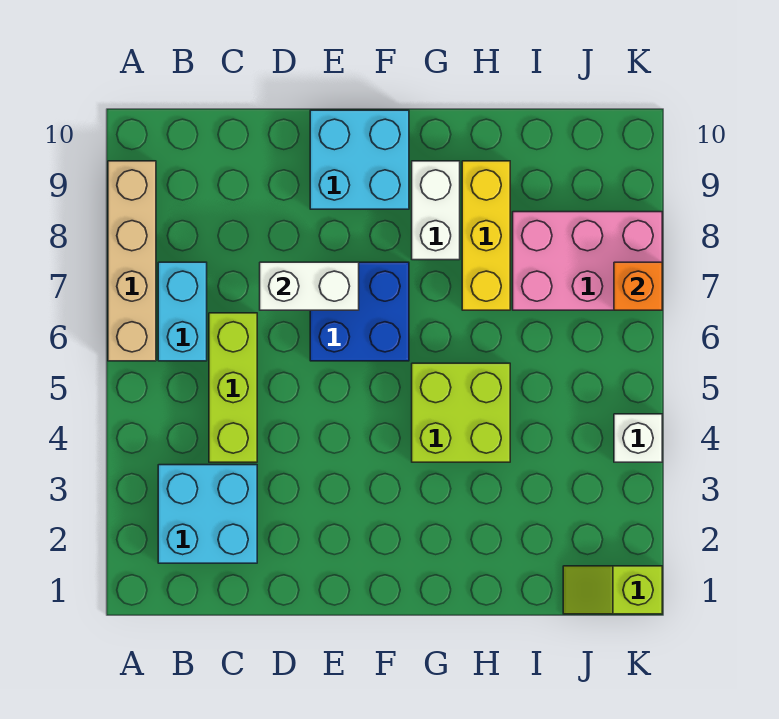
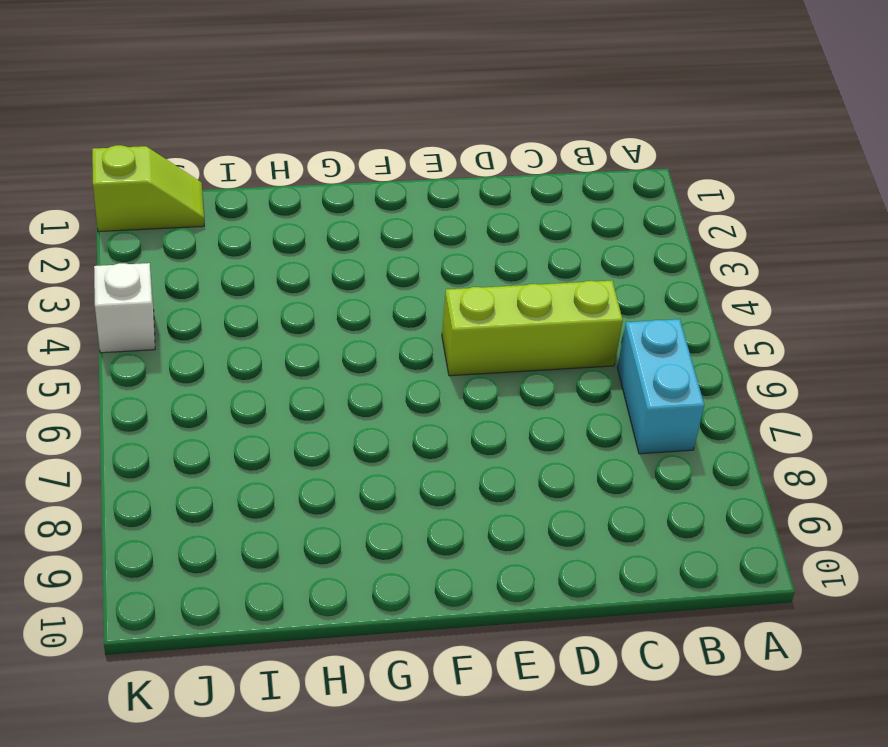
lime brick C5:E5 level 1 -> lime brick C4:C6 level 1
none -> tan brick A6:A9 level 1
none -> cyan brick B2:C3 level 1
none -> blue brick E6:F7 level 1

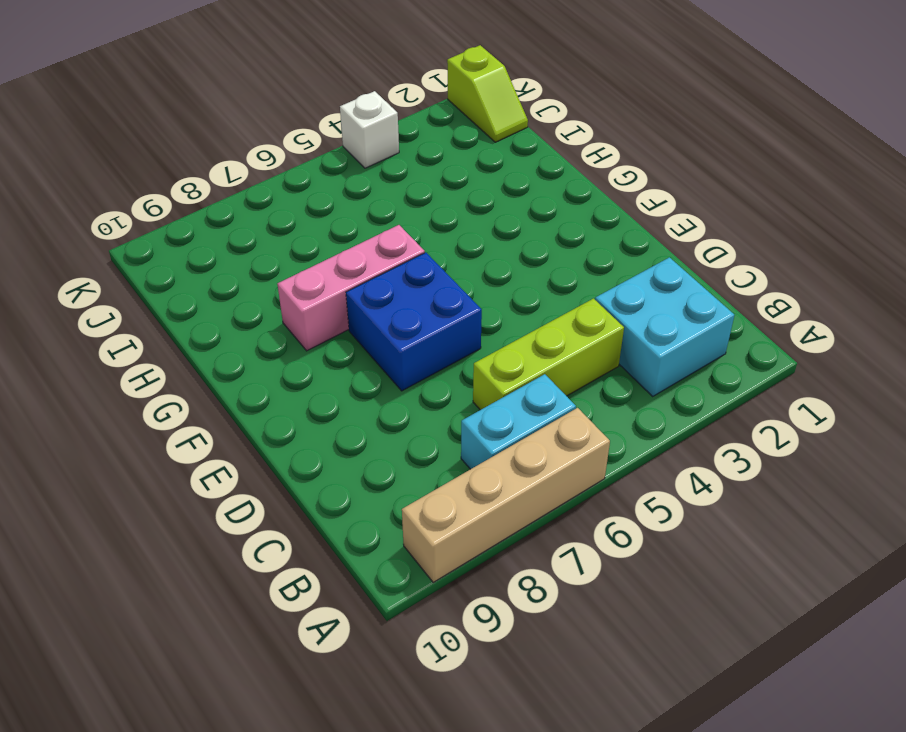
pink brick G6:G8 level 1 -> white brick G8:G9 level 1
none -> cyan brick E9:F10 level 1
none -> lime brick G4:H5 level 1
none -> yellow brick H7:H9 level 1

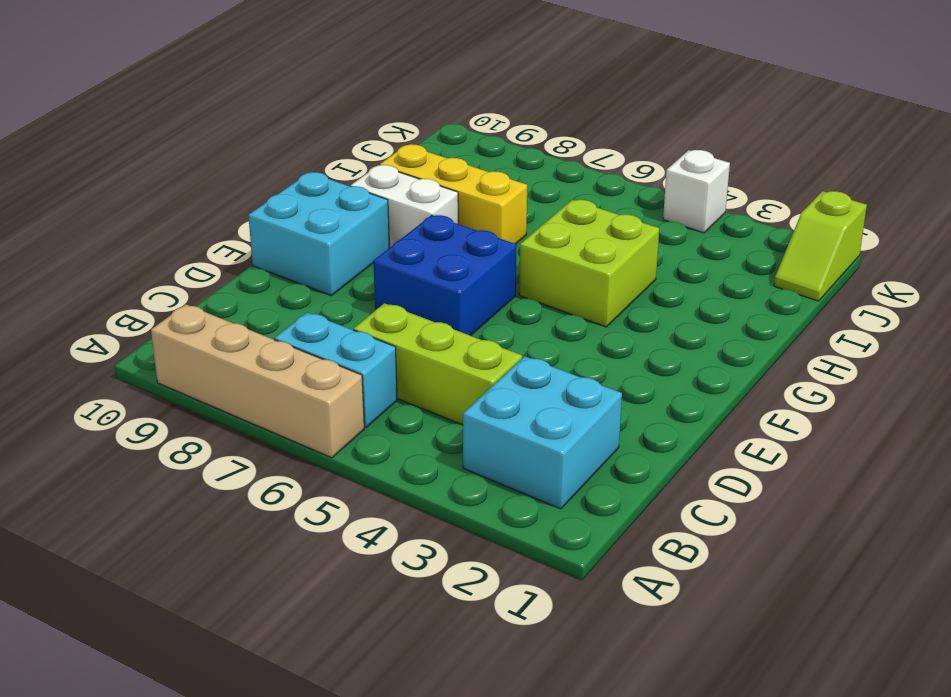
none -> pink brick I7:K8 level 1
none -> white brick D7:E7 level 2
none -> orange brick K7 level 2

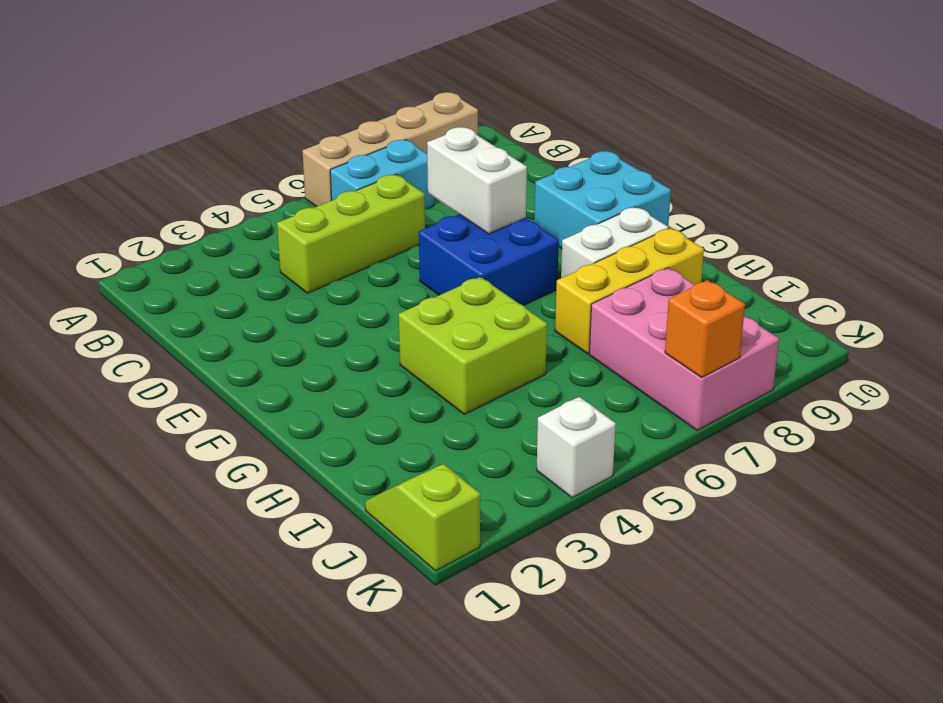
none -> cyan brick B2:C3 level 1

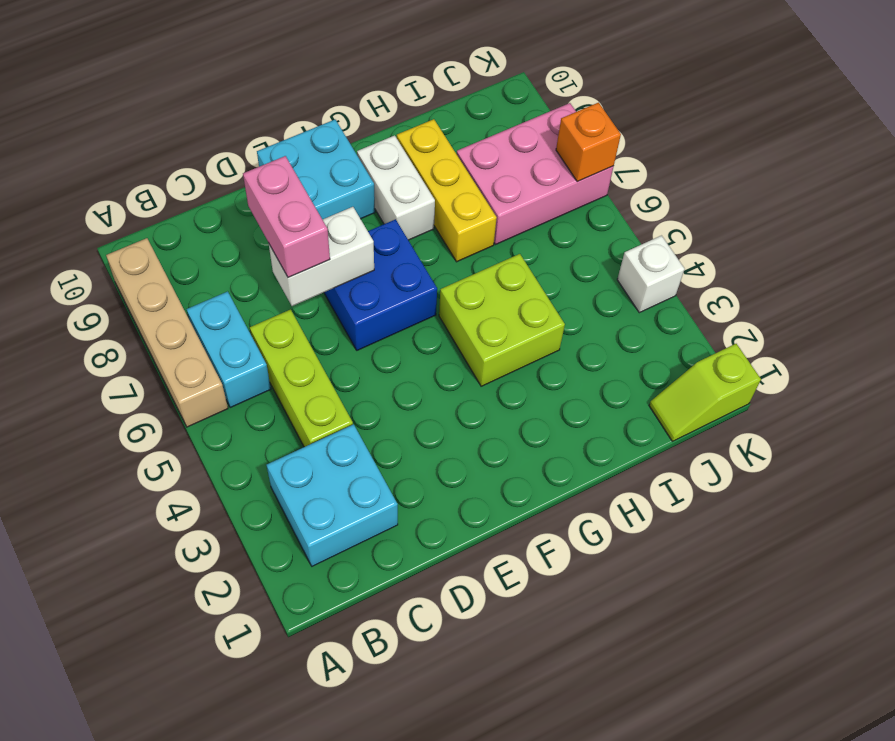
pink brick D7:D8 level 3 -> none

